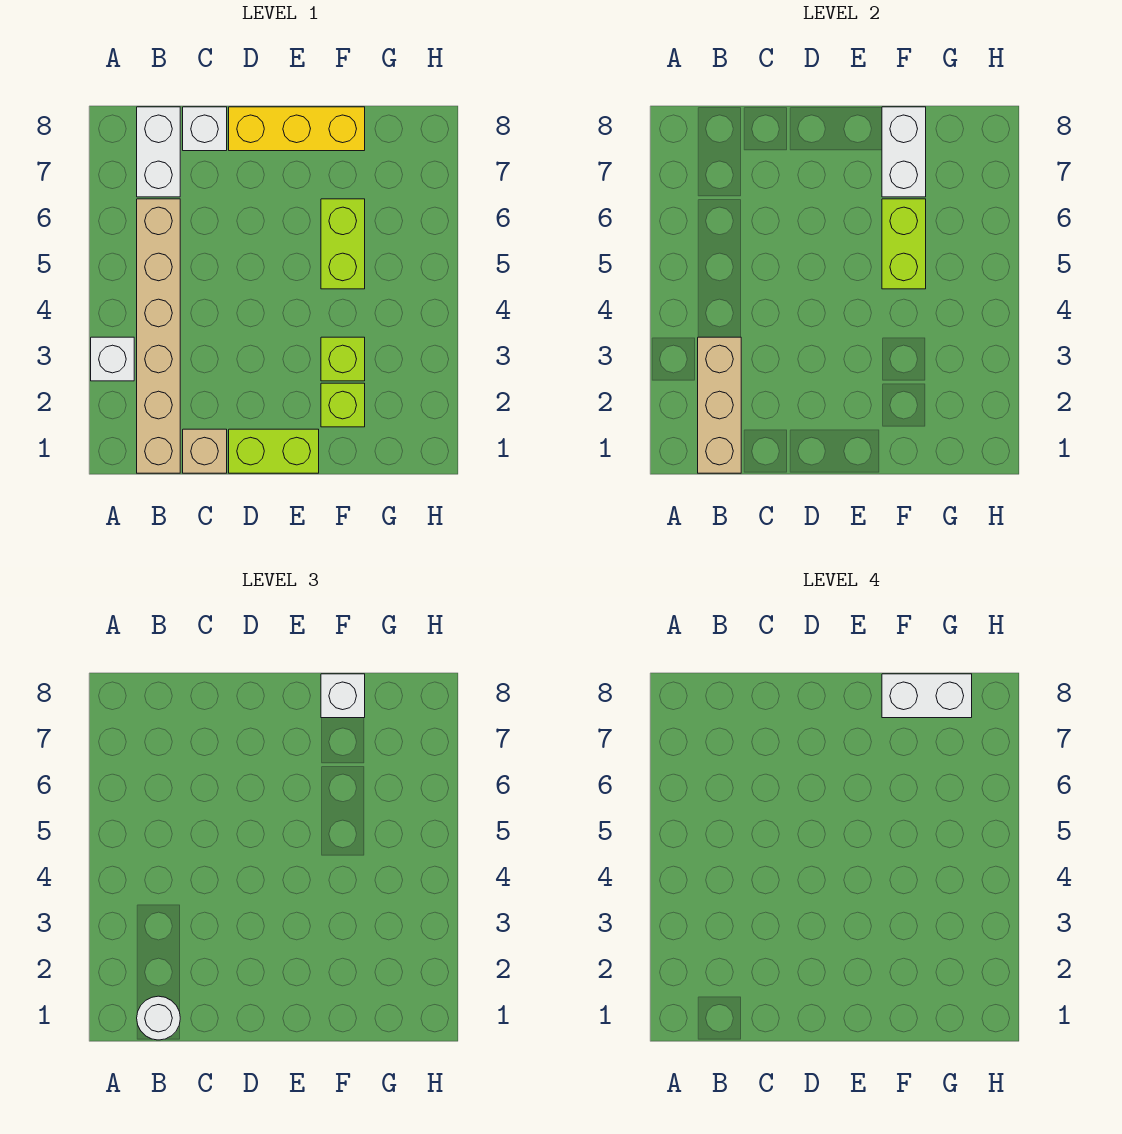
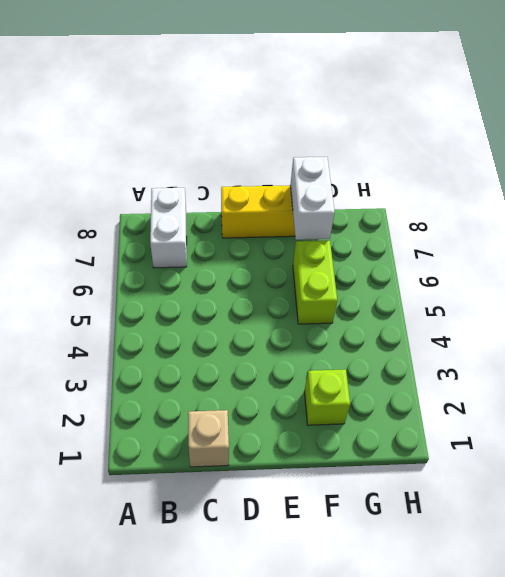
none -> white brick A3 level 1
none -> tan brick B1:B6 level 1
none -> white brick C8 level 1

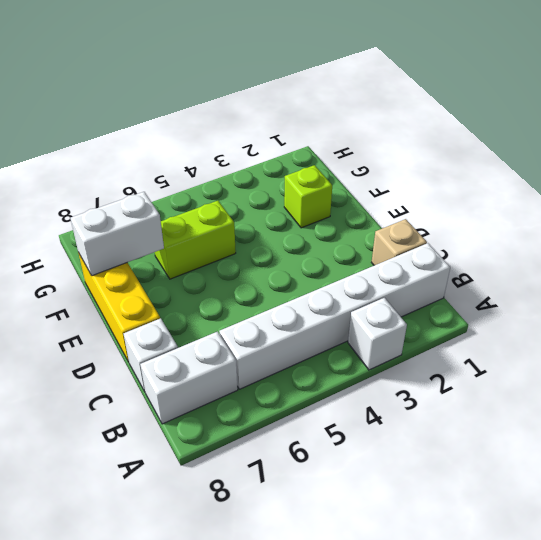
white brick B1:B6 level 1 -> tan brick B1:B6 level 1
none -> lime brick D1:E1 level 1
none -> lime brick F3 level 1
none -> tan brick B1:B3 level 2

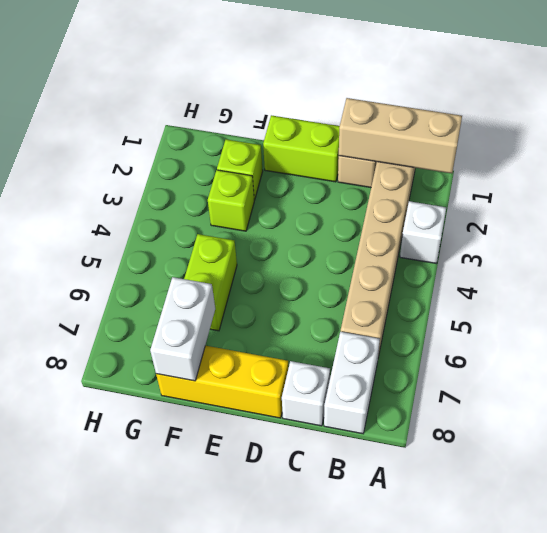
tan brick A1:C1 level 2 -> tan brick B1:B3 level 2
none -> lime brick F5:F6 level 2
none -> white round brick B1 level 3
none -> white brick F8 level 3

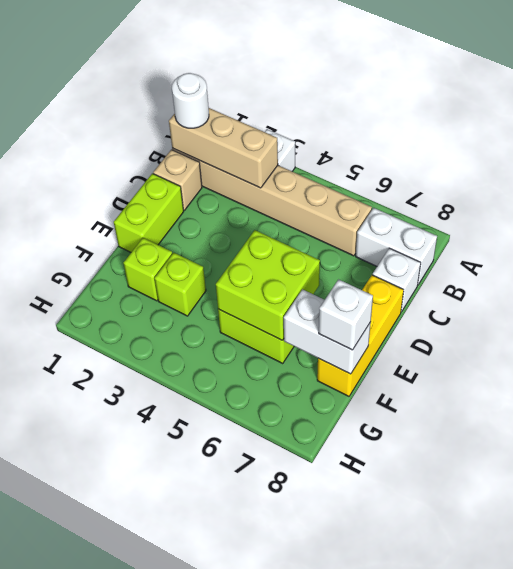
lime brick E5:F6 level 2 -> lime brick F5:F6 level 2
none -> white brick F8:G8 level 4

